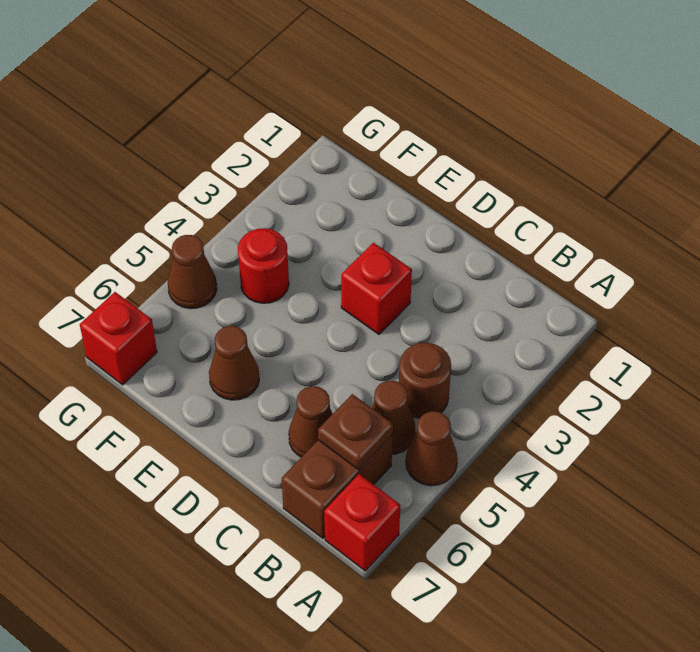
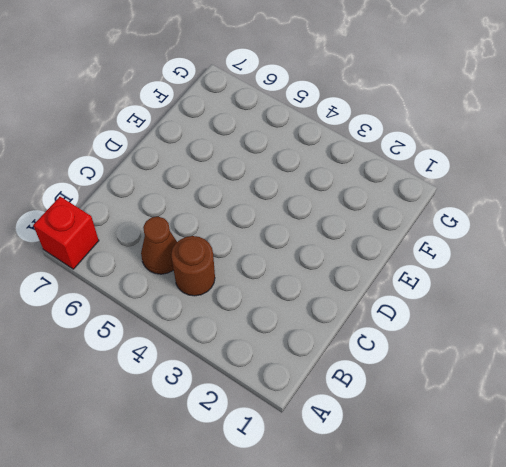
none -> brown cone A5 level 1
none -> brown brick B6:B7 level 1
none -> brown cone C6 level 1

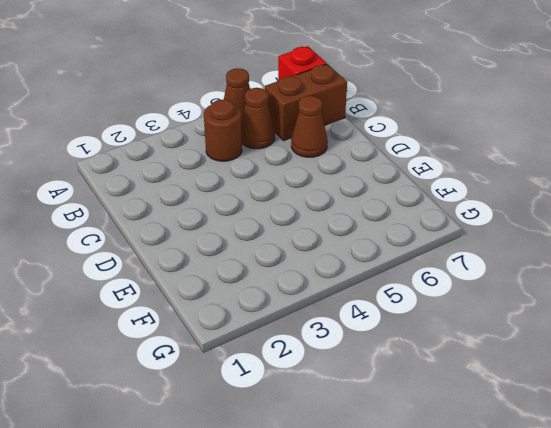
none -> red brick D3 level 1
none -> brown cone E6 level 1
none -> red round brick F4 level 1

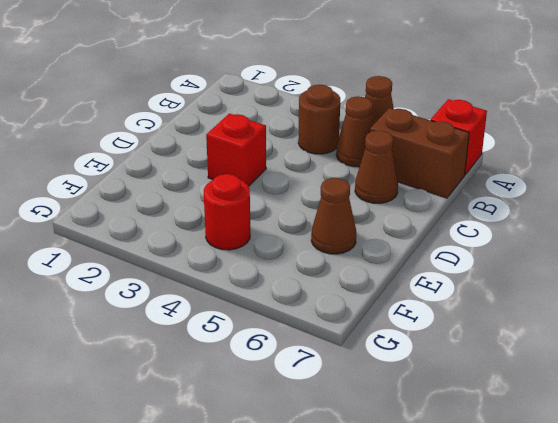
none -> brown cone G5 level 1
none -> red brick G7 level 1
none -> brown plate B6 level 2

